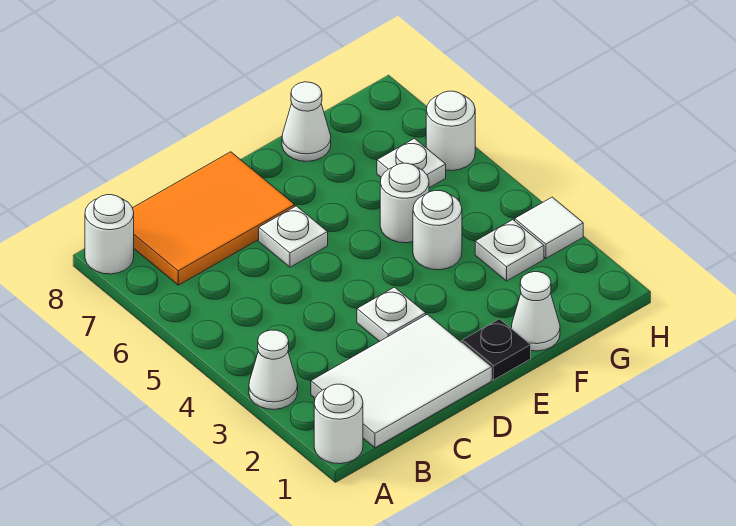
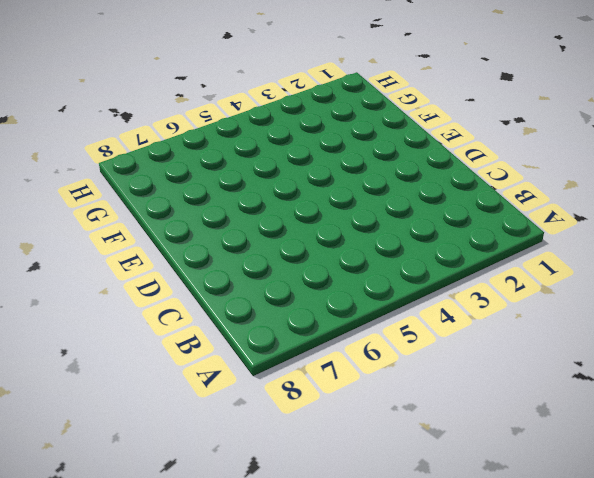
none -> white round brick A1 level 1
none -> white cone A3 level 1
none -> white round brick A8 level 1

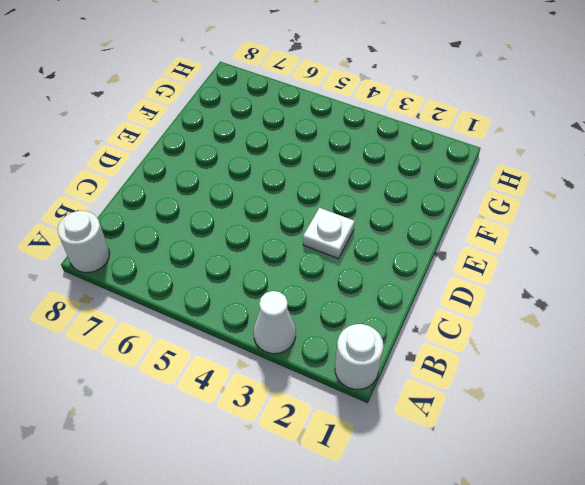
none -> white tile B1:D2 level 1
none -> orange tile B7:D8 level 1
none -> white plate D6 level 1

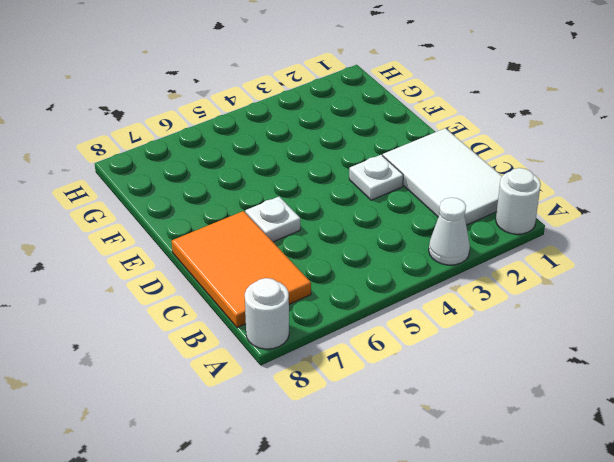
none -> black plate E1 level 1
none -> white cone F1 level 1
none -> white round brick F4 level 1

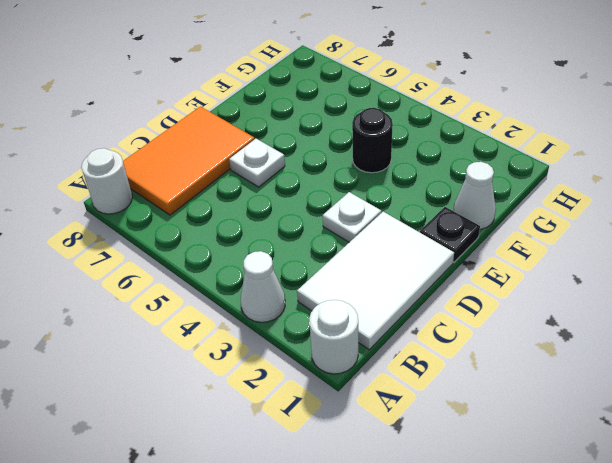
black round brick F4 level 1 -> white round brick F4 level 1
none -> white round brick F5 level 1
none -> white cone F8 level 1
none -> white plate G3 level 1

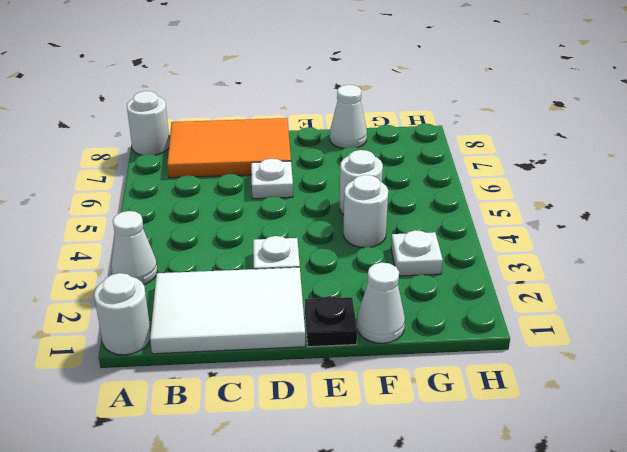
none -> white plate G6 level 1
none -> white tile H3 level 1
none -> white round brick H6 level 1

